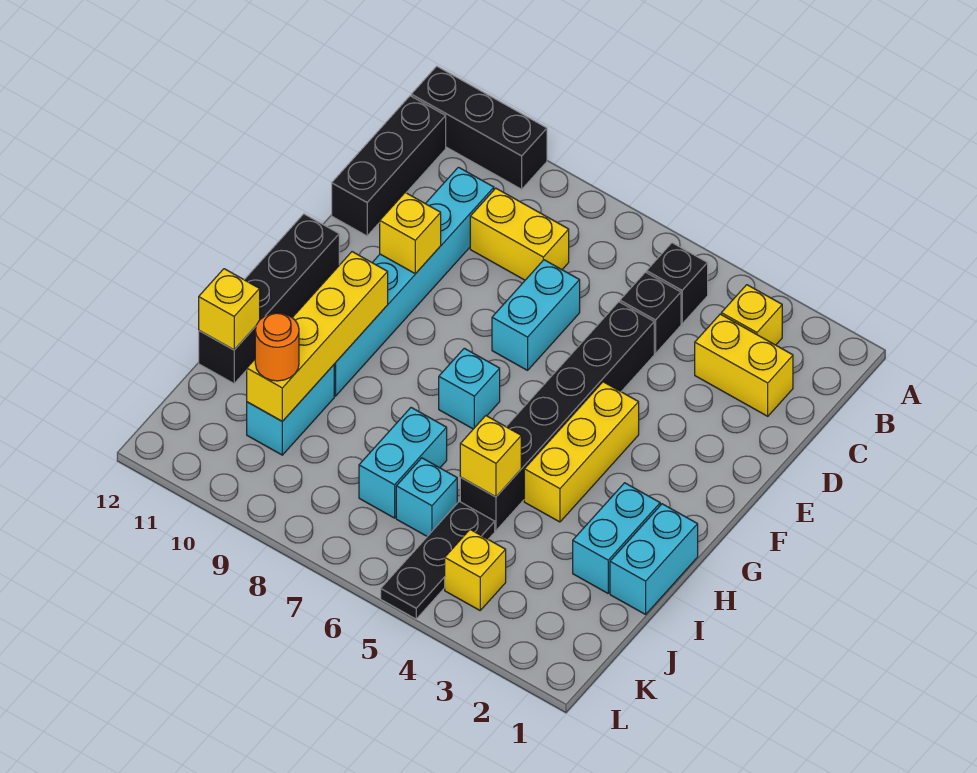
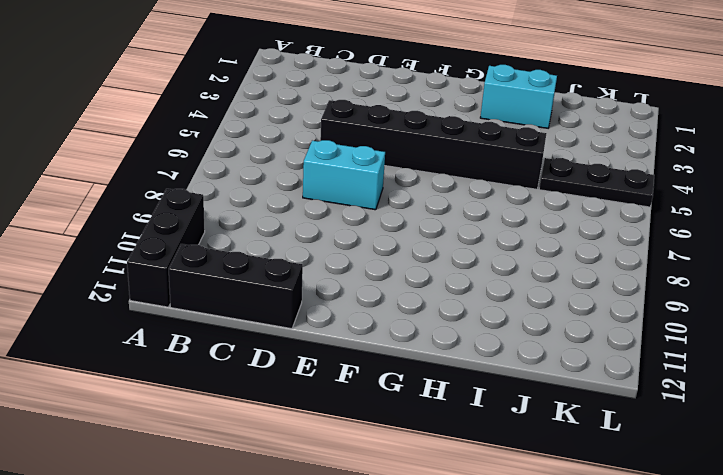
none -> yellow brick B3 level 1
none -> black brick B5 level 1
none -> yellow brick C2:C3 level 1

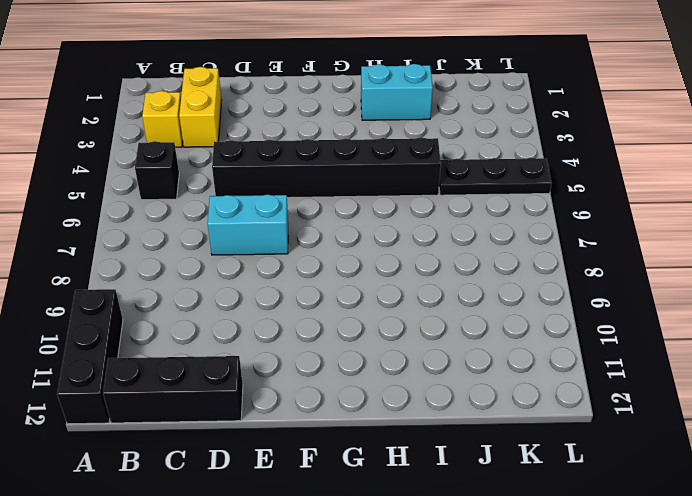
none -> black brick C5 level 1
none -> yellow brick C8:C9 level 1
none -> cyan brick C10:H10 level 1

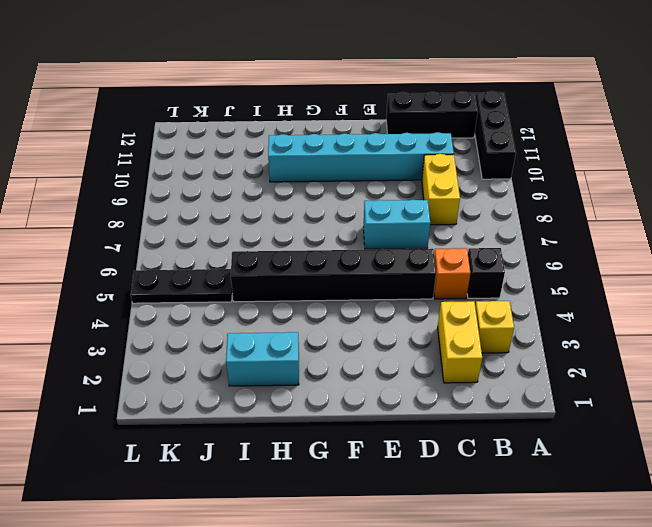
orange brick C5 level 1 -> black brick C5 level 1
none -> yellow brick F4:H4 level 1
none -> black brick F12:I12 level 1
none -> cyan brick G7 level 1

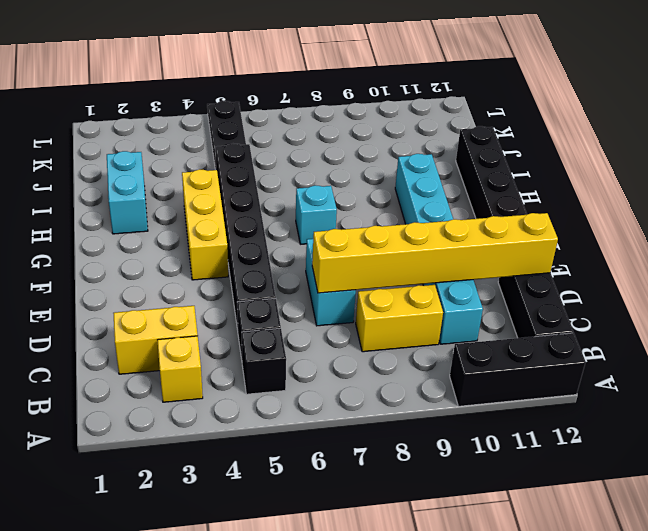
yellow brick D7:D12 level 2 -> none
none -> cyan brick H1:I1 level 1
none -> cyan brick I7:J7 level 1
none -> cyan brick I10:J10 level 1

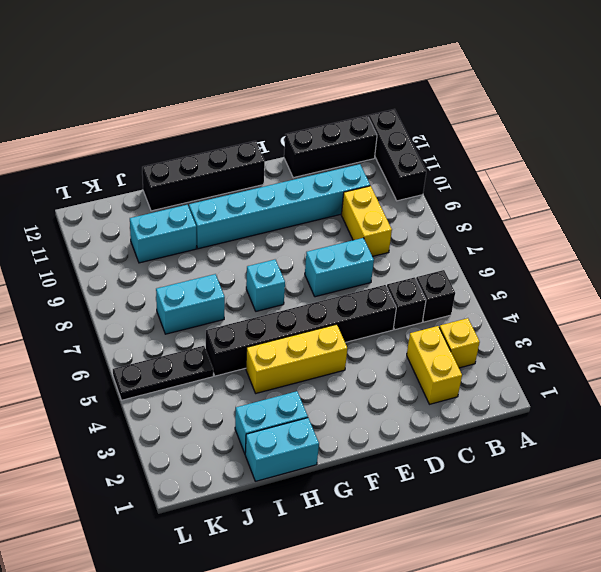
none -> cyan brick J6 level 1
none -> yellow brick K4 level 1
none -> yellow brick E10 level 2

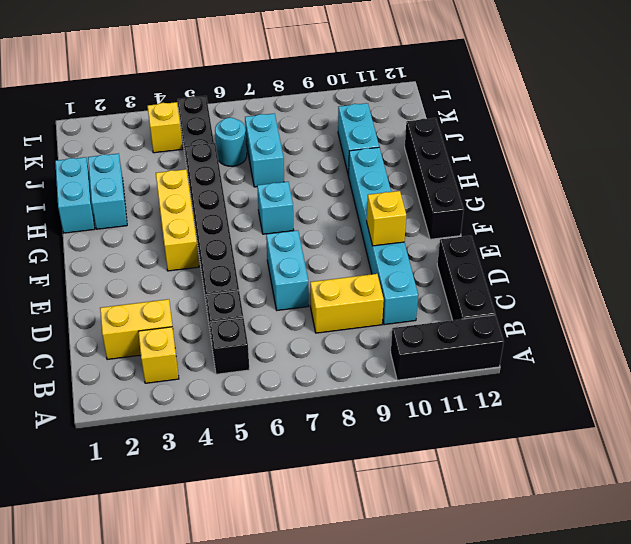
cyan round brick J6 level 1 -> cyan brick J6 level 1
none -> yellow brick G10:J10 level 2
none -> yellow brick I5 level 2
none -> yellow brick I12 level 2

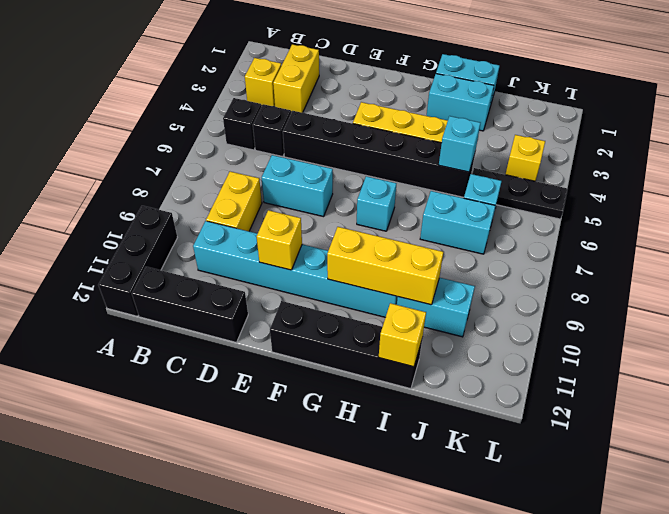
yellow brick G10:I10 level 2 -> yellow brick G10:J10 level 2
cyan brick I5 level 2 -> yellow brick I5 level 2
none -> orange round brick J10 level 3

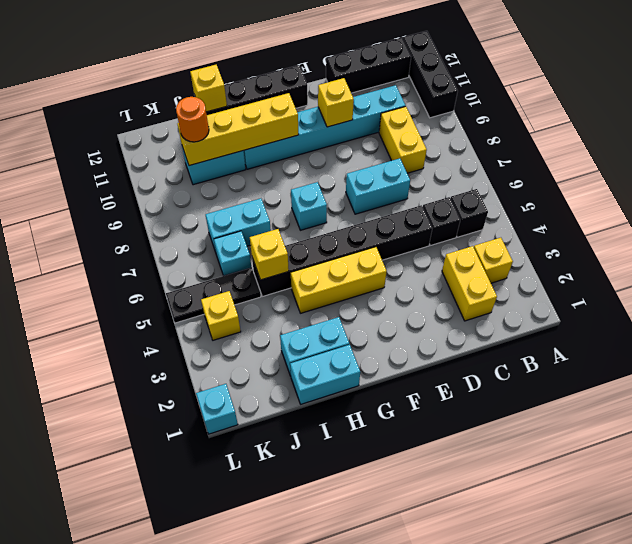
cyan brick L1 level 1 -> none

